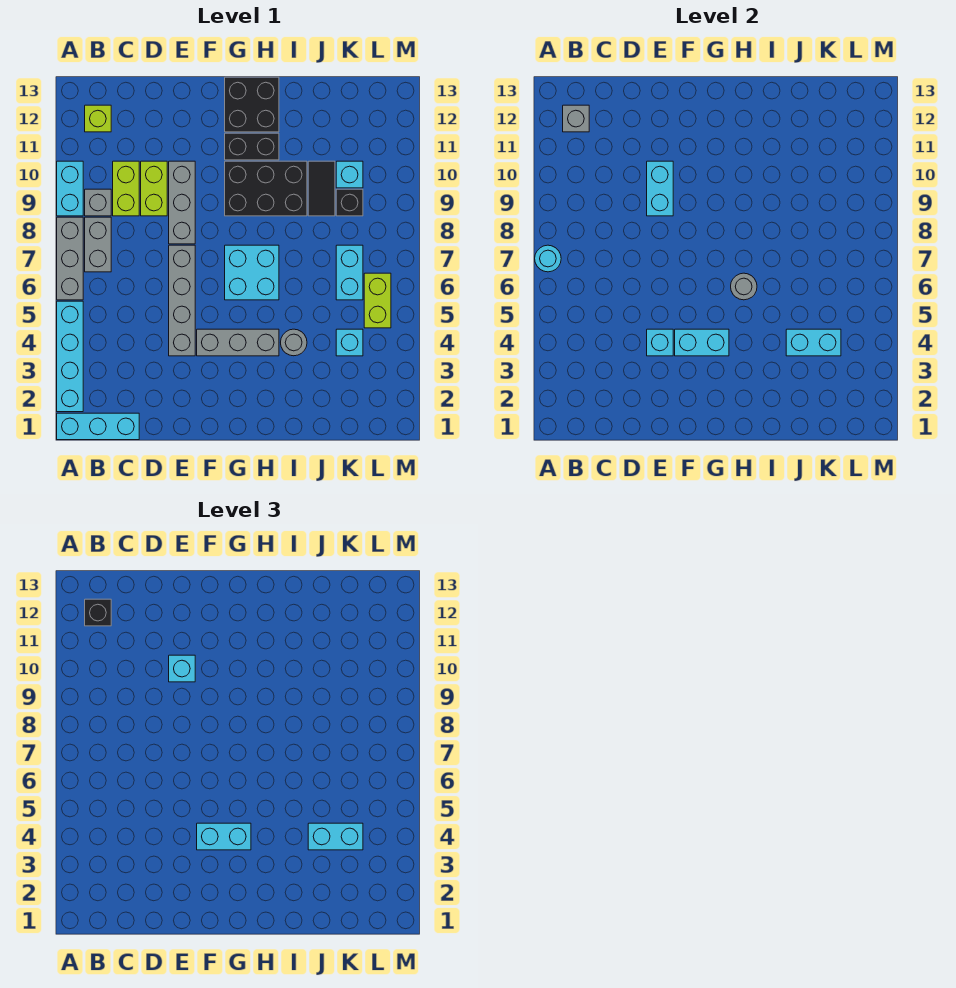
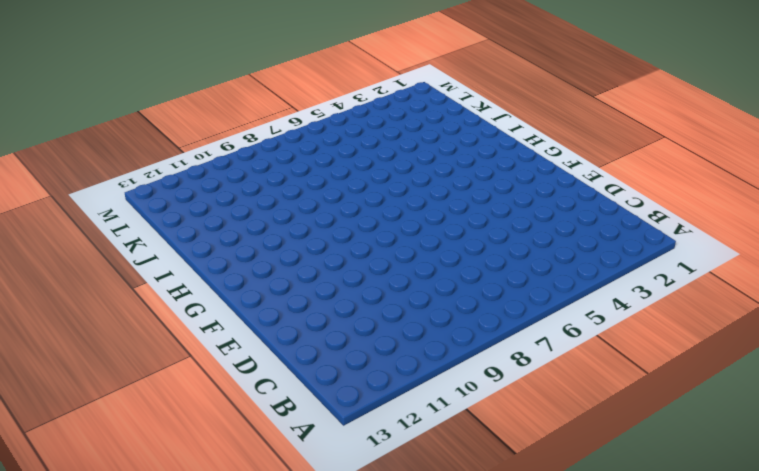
none -> cyan brick A1:C1 level 1
none -> cyan brick A2:A5 level 1
none -> grey brick A6:A8 level 1
none -> cyan brick A9:A10 level 1

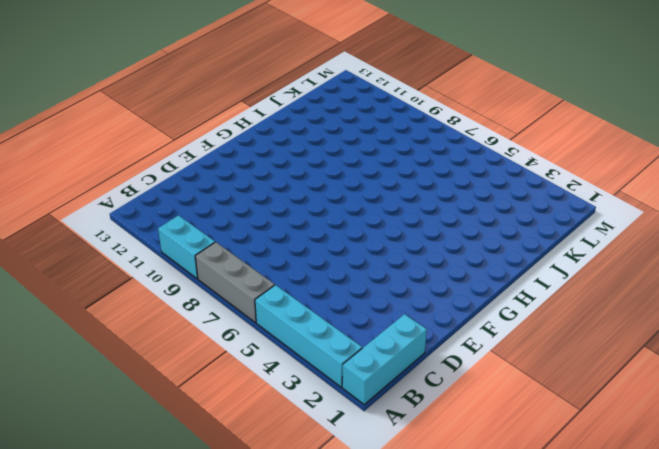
none -> grey brick B7:B8 level 1
none -> grey brick B9 level 1
none -> lime brick B12 level 1
none -> lime brick C9:C10 level 1

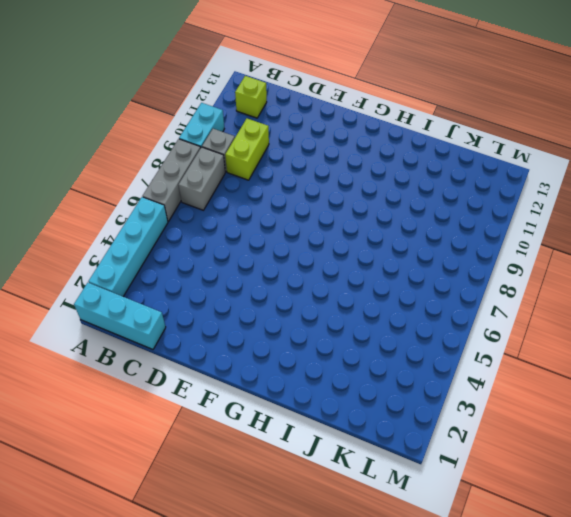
none -> lime brick D9:D10 level 1
none -> grey brick E4:E7 level 1
none -> grey brick E8:E10 level 1
none -> grey brick F4:H4 level 1

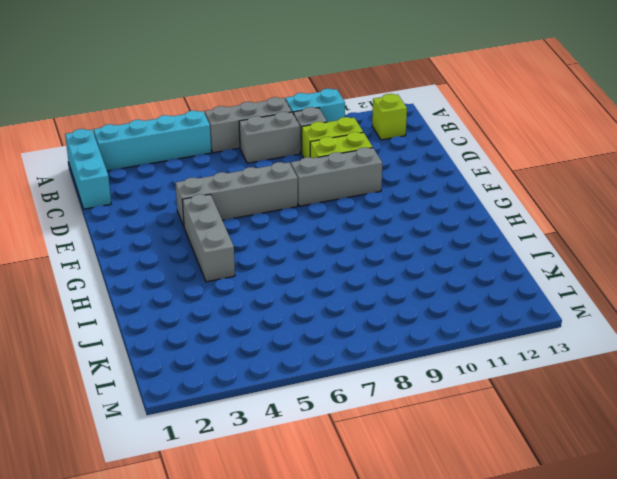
none -> cyan brick G6:H7 level 1
none -> black brick G9:I10 level 1
none -> black brick G11:H11 level 1
none -> black brick G12:H13 level 1

